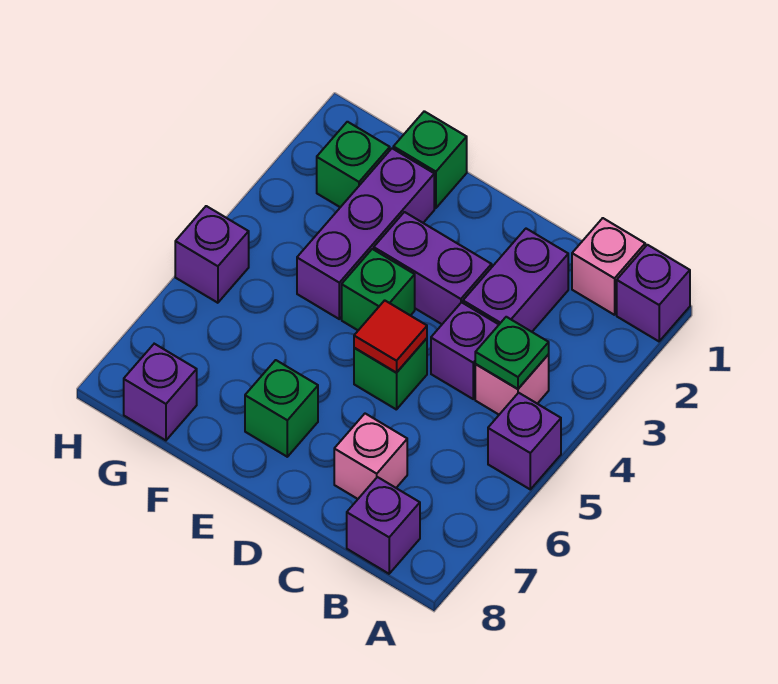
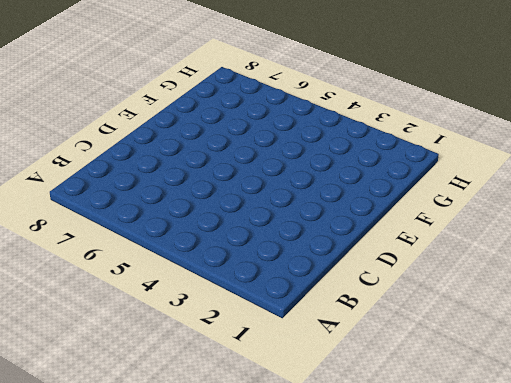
none -> purple brick A1 level 1
none -> purple brick A5 level 1
none -> pink brick B1 level 1

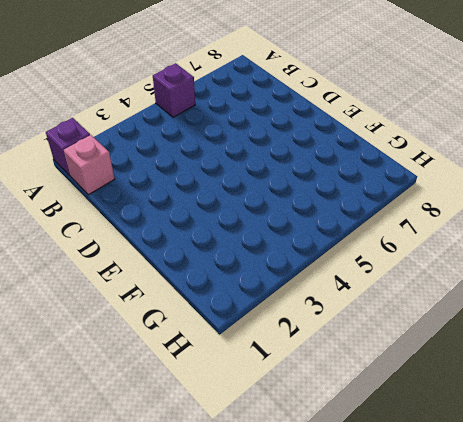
none -> pink brick B4 level 1
none -> purple brick B8 level 1
none -> purple brick C2:C3 level 1

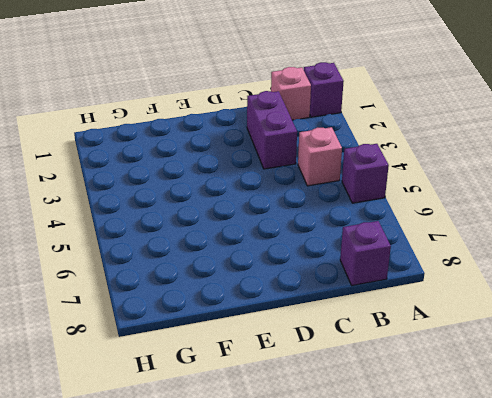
none -> purple brick C4 level 1
none -> pink brick C7 level 1
none -> purple brick D3:E3 level 1

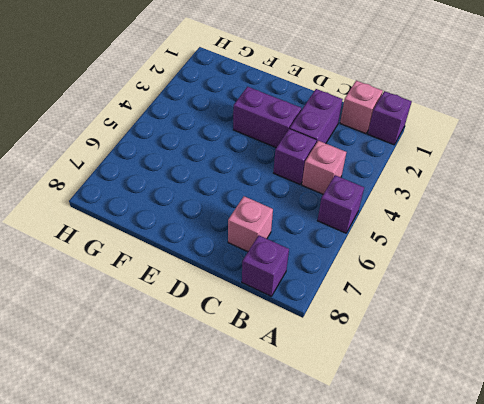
none -> green brick D5 level 1
none -> green brick E4 level 1
none -> green brick E7 level 1

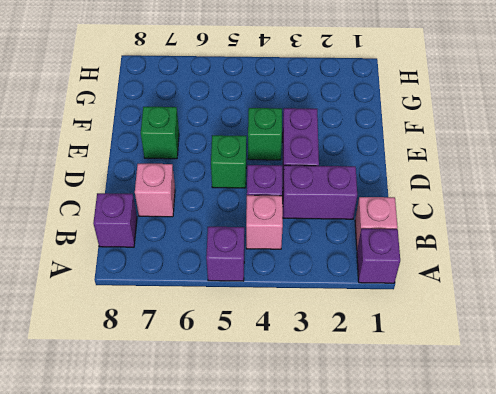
none -> green brick F1 level 1
none -> purple brick F2:F4 level 1
none -> green brick G2 level 1

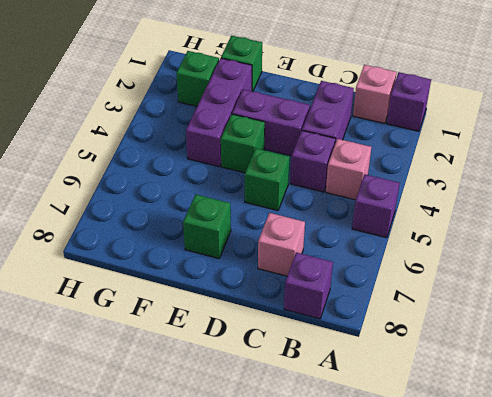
none -> purple brick G8 level 1
none -> purple brick H5 level 1
none -> green plate B4 level 2

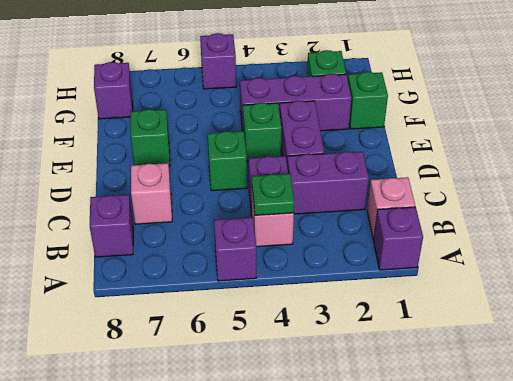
none -> red tile D5 level 2

